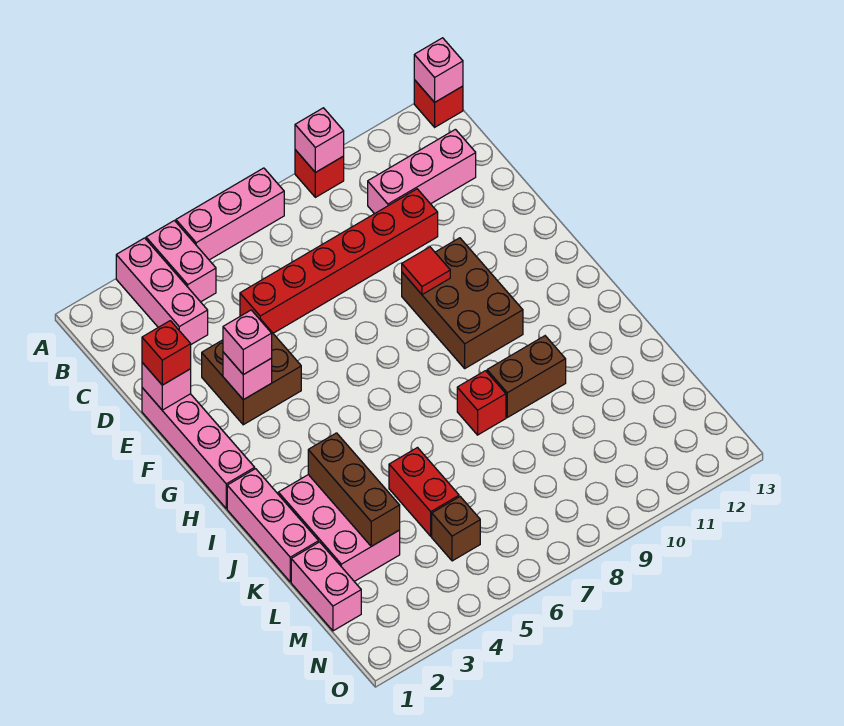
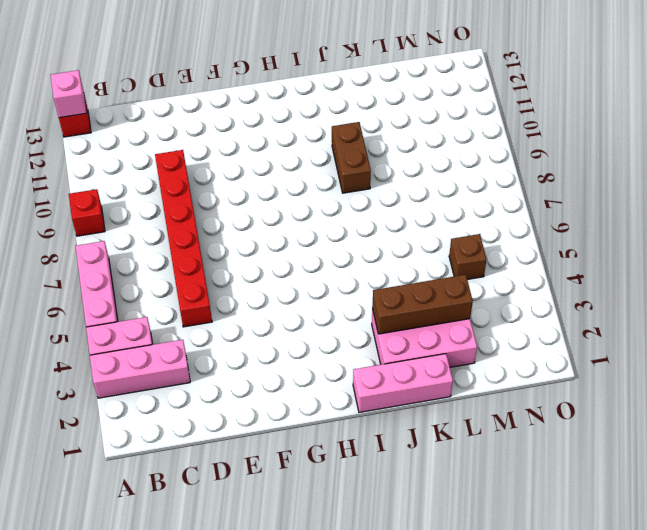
none -> pink brick C10:C12 level 1
none -> pink brick E1:H1 level 1
none -> brown brick E3:F4 level 1

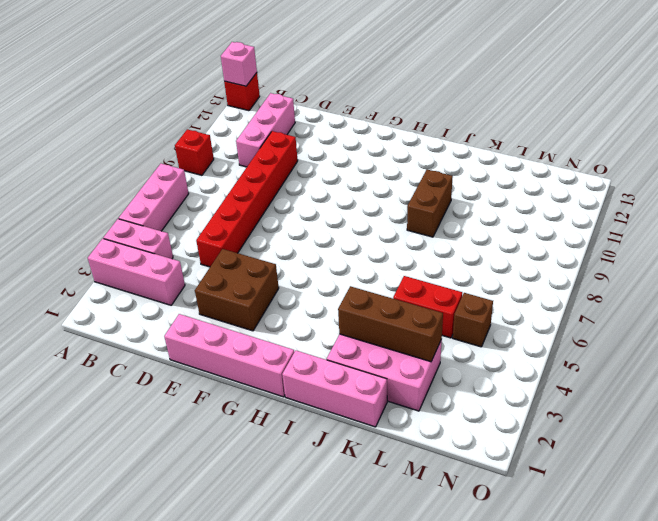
none -> brown brick F9:H10 level 1
none -> red brick J8 level 1
none -> pink brick L1:M1 level 1

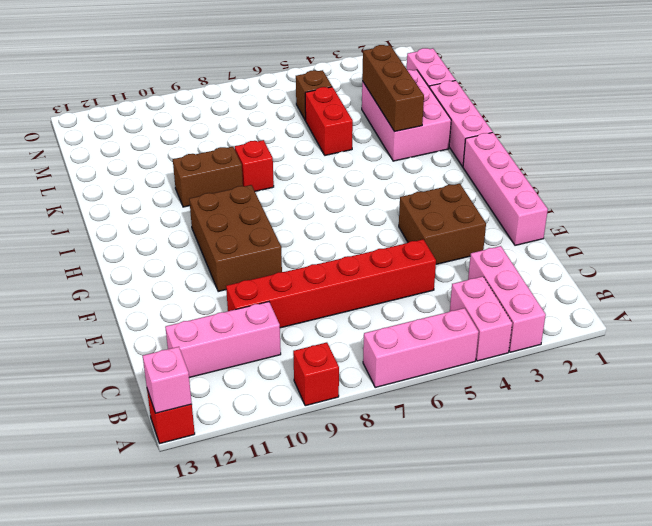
none -> pink brick A9 level 2
none -> pink brick E1 level 2
none -> pink brick F3 level 2

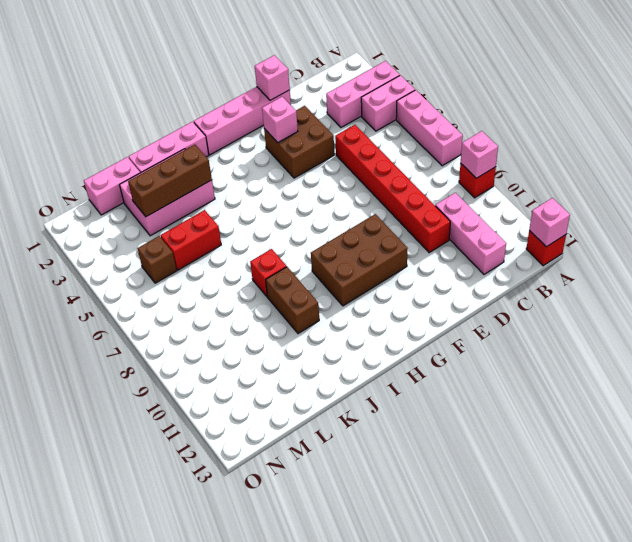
none -> red tile F9 level 2
none -> red brick E1 level 3
none -> pink brick F3 level 3

